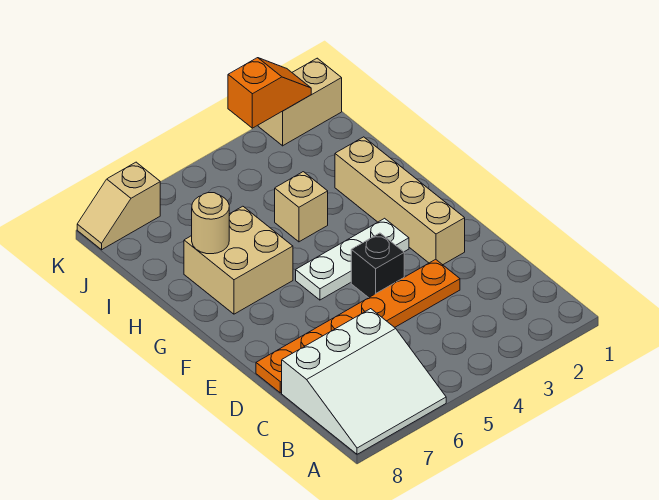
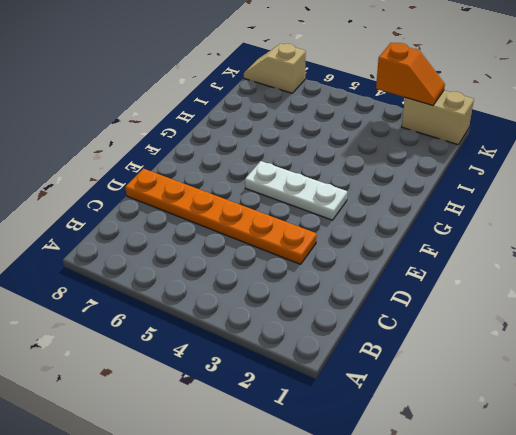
none -> white slope A6:C8 level 1 top C
none -> tan brick E2:H2 level 1

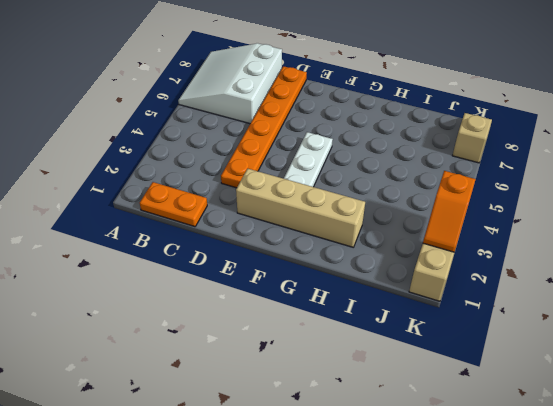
orange plate B1:C1 level 1 -> none
none -> black brick E4 level 1
none -> tan brick G6:H7 level 1

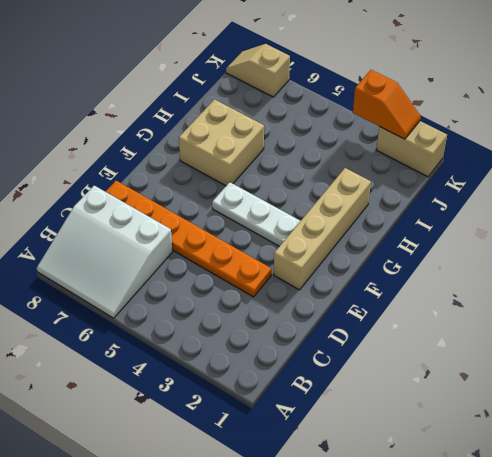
none -> black brick E4 level 1
none -> tan brick H4 level 1

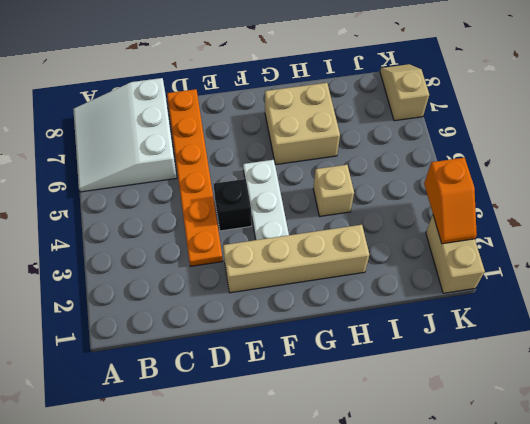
none -> tan round brick H7 level 2

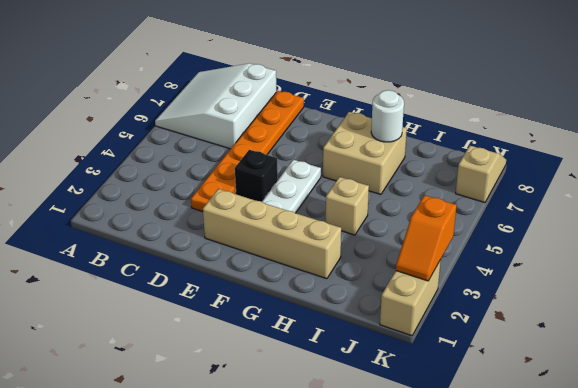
white round brick H7 level 2 -> tan round brick H7 level 2

